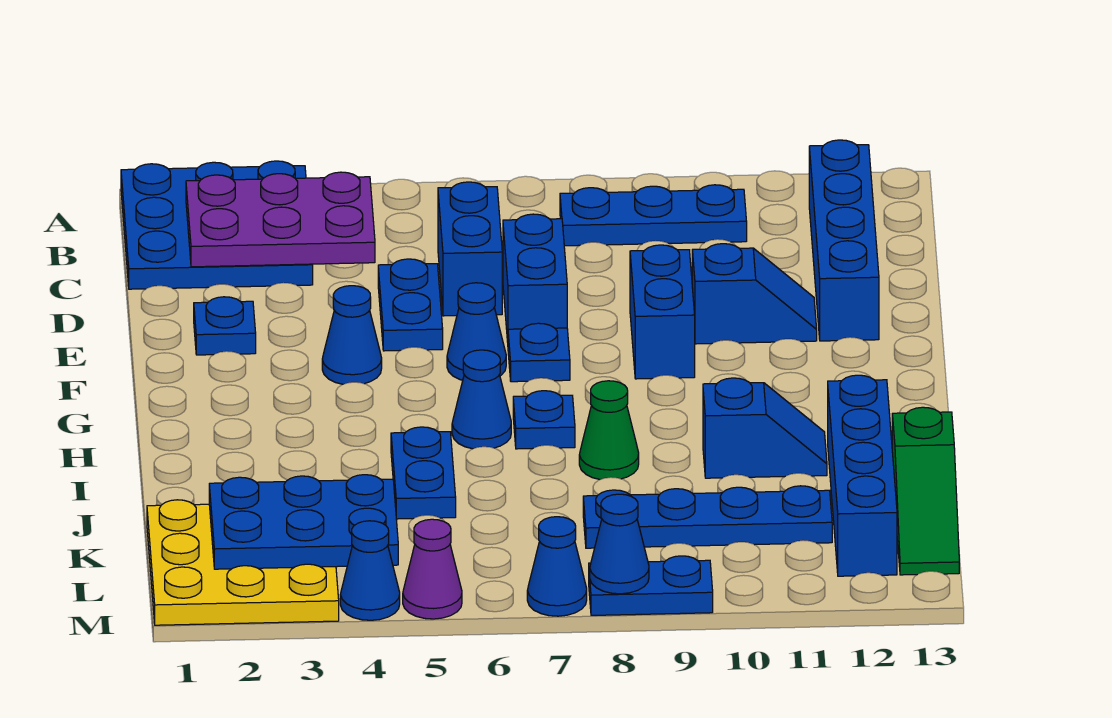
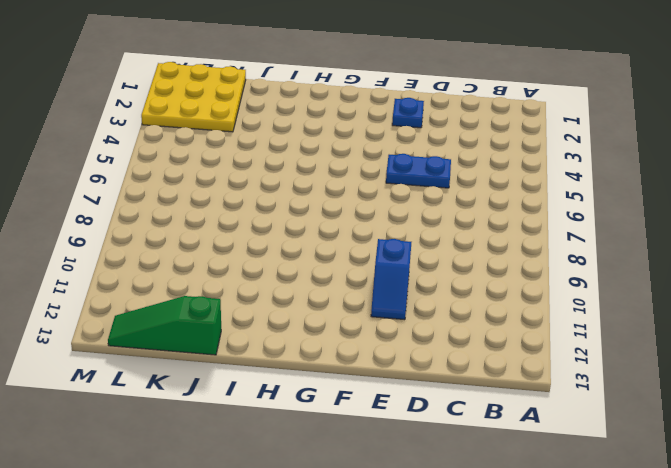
none -> blue plate A1:C3 level 1
none -> blue plate B8:B10 level 1
none -> blue brick B12:E12 level 1

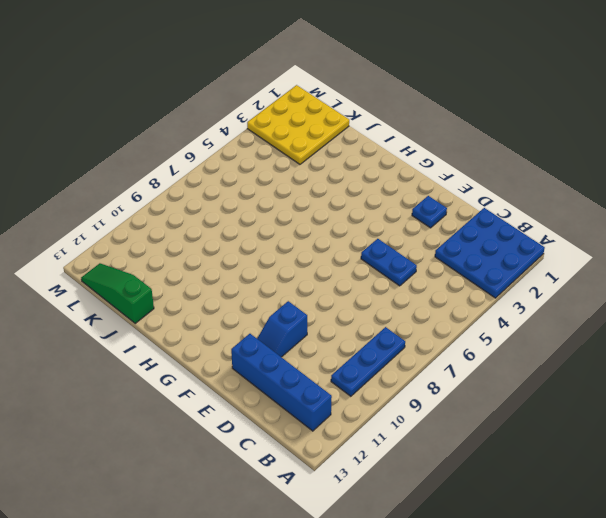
none -> blue brick C6:D6 level 1
none -> blue brick D7:E7 level 1
none -> blue brick E9:F9 level 1

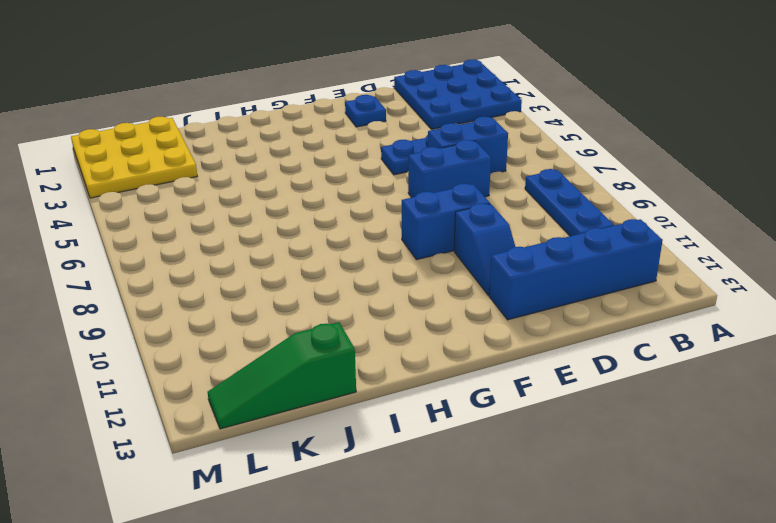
none -> blue cone F4 level 1
none -> blue cone F6 level 1
none -> blue plate F7 level 1

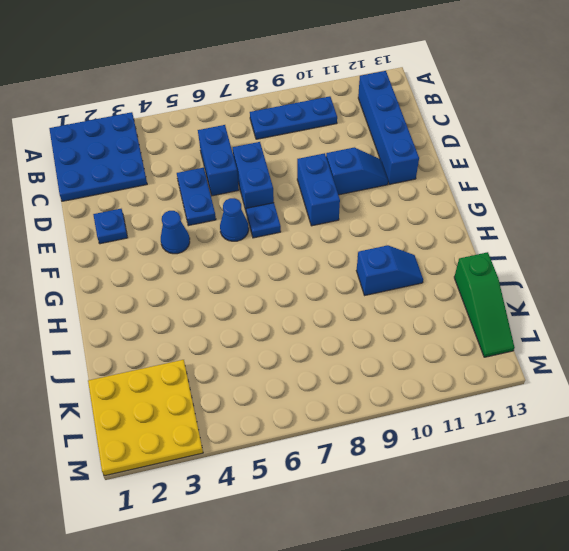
none -> blue cone H6 level 1
none -> blue plate H7 level 1
none -> blue plate I5:J5 level 1

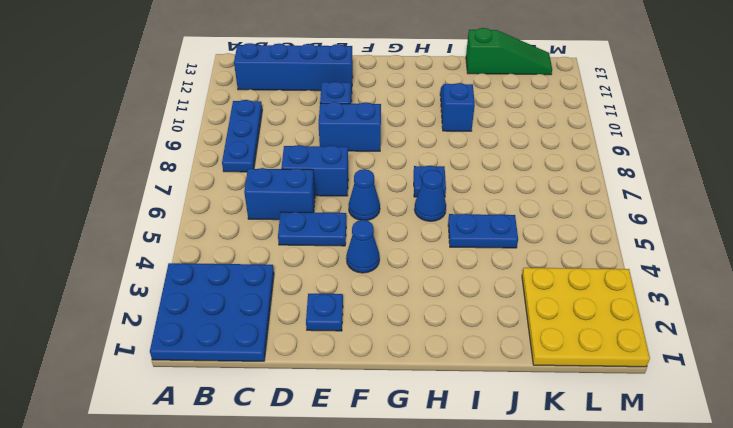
none -> blue plate F7 level 1
none -> green cone I8 level 1
none -> blue brick I12:L12 level 1

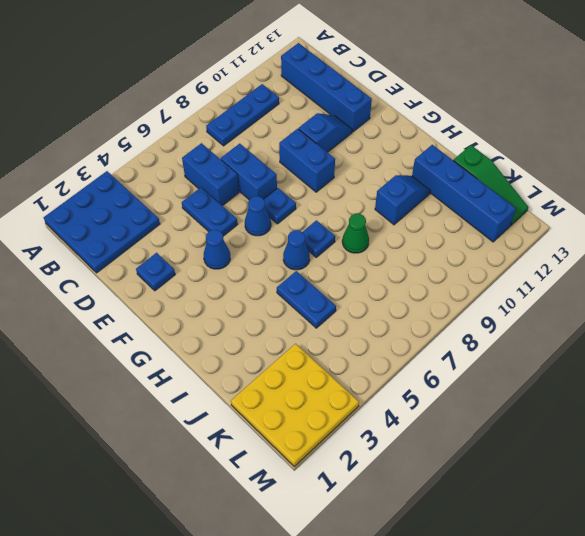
none -> blue plate K8:K11 level 1
none -> blue cone M4 level 1
none -> purple cone M5 level 1

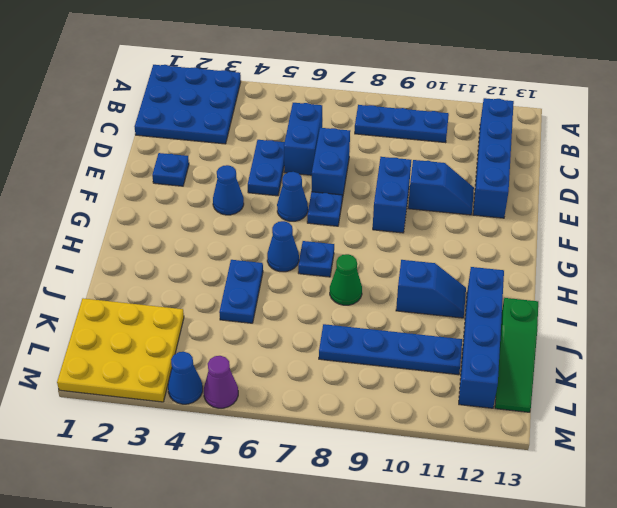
none -> blue cone M7 level 1
none -> blue plate M8:M9 level 1
none -> purple plate B2:C4 level 2

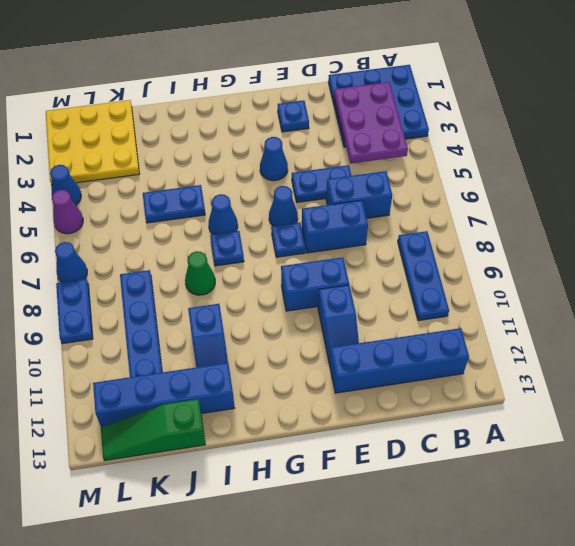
none -> blue plate K2:L4 level 2
none -> blue cone M8 level 2

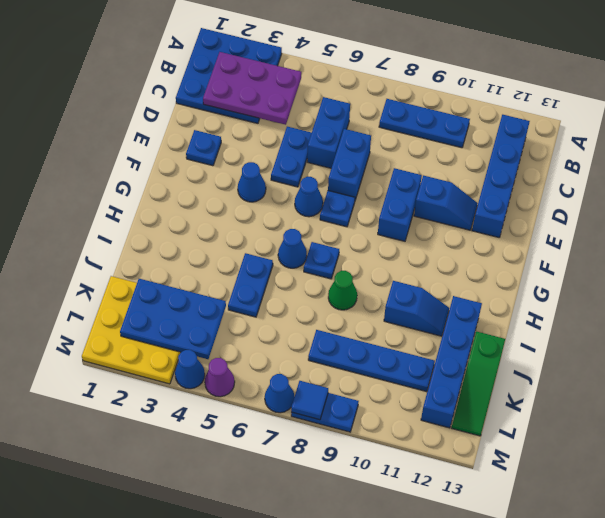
blue tile M8 level 2 -> blue cone M8 level 2

